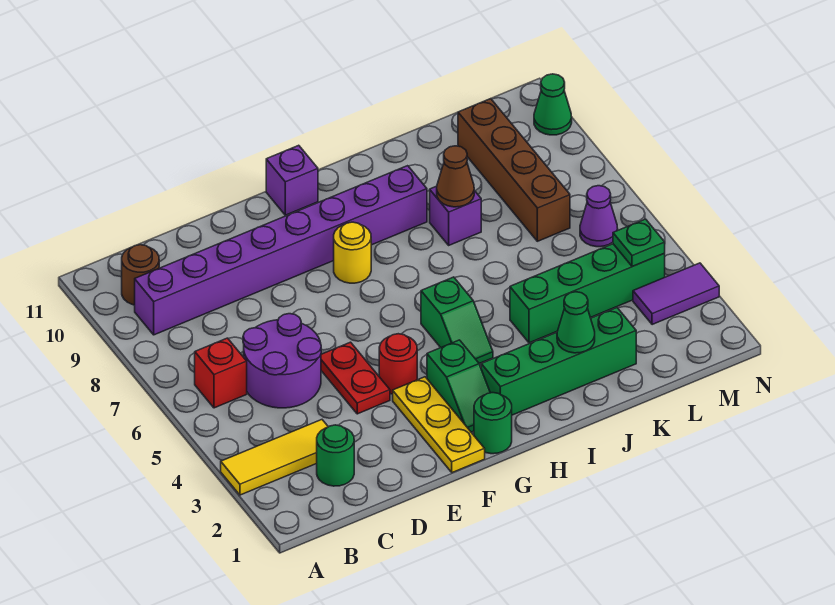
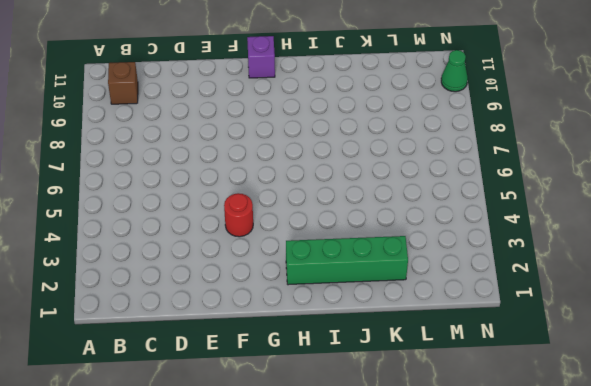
brown brick B10 level 1 -> brown round brick B10 level 1
none -> yellow tile A3:C3 level 1
none -> red brick B6 level 1
none -> purple brick B9:I9 level 1

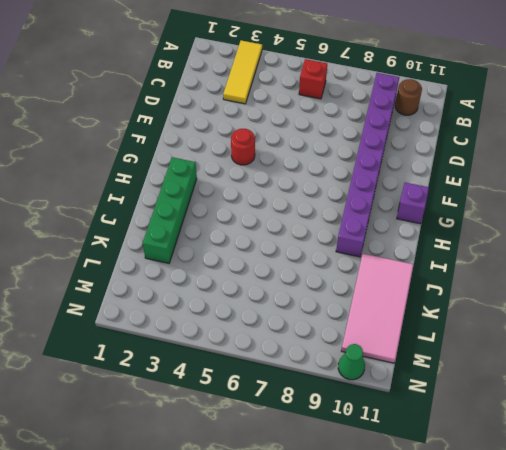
pink tile J10:M11 level 1 -> brown brick L7:L10 level 1
none -> green round brick C2 level 1
none -> purple round brick C5:D6 level 1
none -> red plate E4:E5 level 1

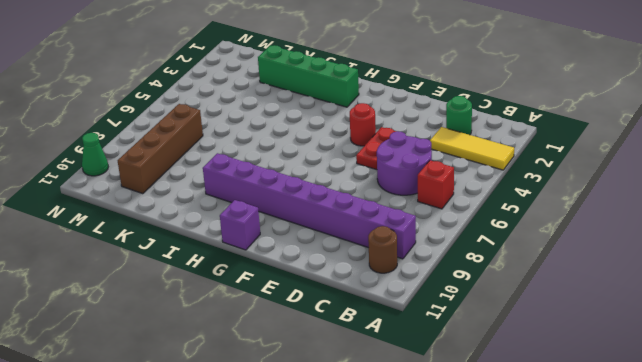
none -> yellow plate F1:F3 level 1
none -> green round brick G1 level 1
none -> green slope G2:G3 level 1 top 3

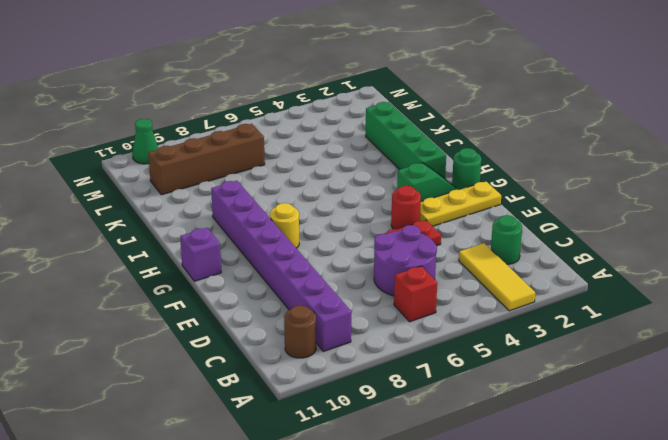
none -> green slope H4:H5 level 1 top 5
none -> green brick J4:M4 level 1
none -> purple brick J8 level 1

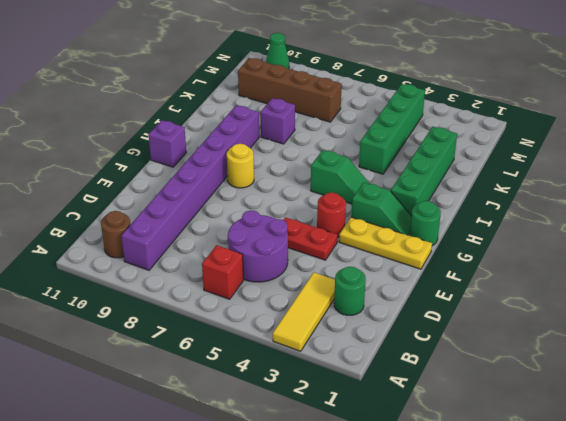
none -> purple tile M3:N3 level 1
none -> purple cone M6 level 1
none -> green cone J2 level 2

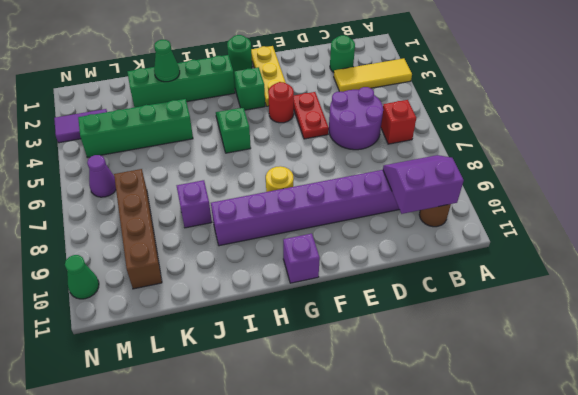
purple slope B9:C10 level 2 top 10 -> none
none -> brown cone J8 level 2
none -> green plate M4 level 2

